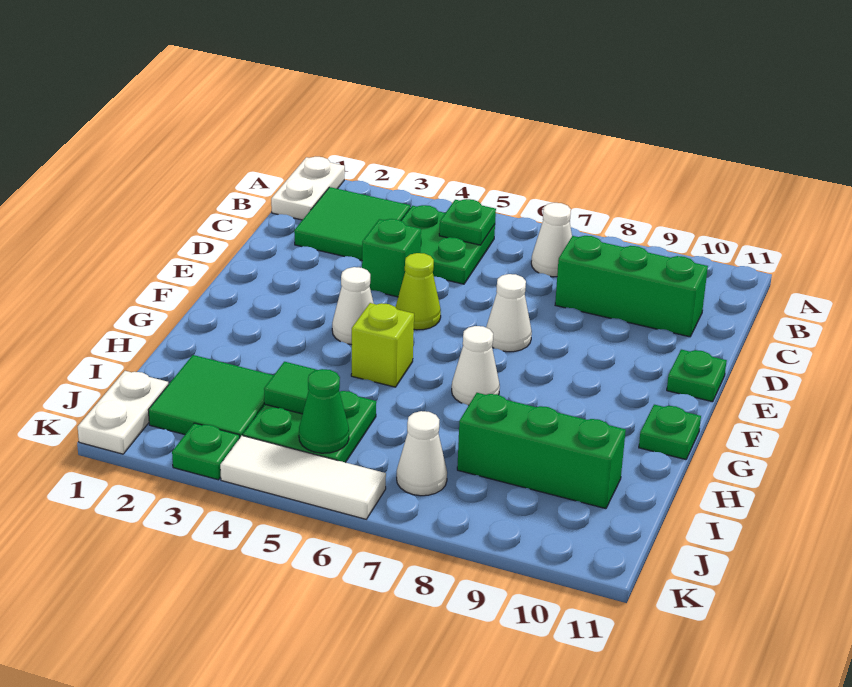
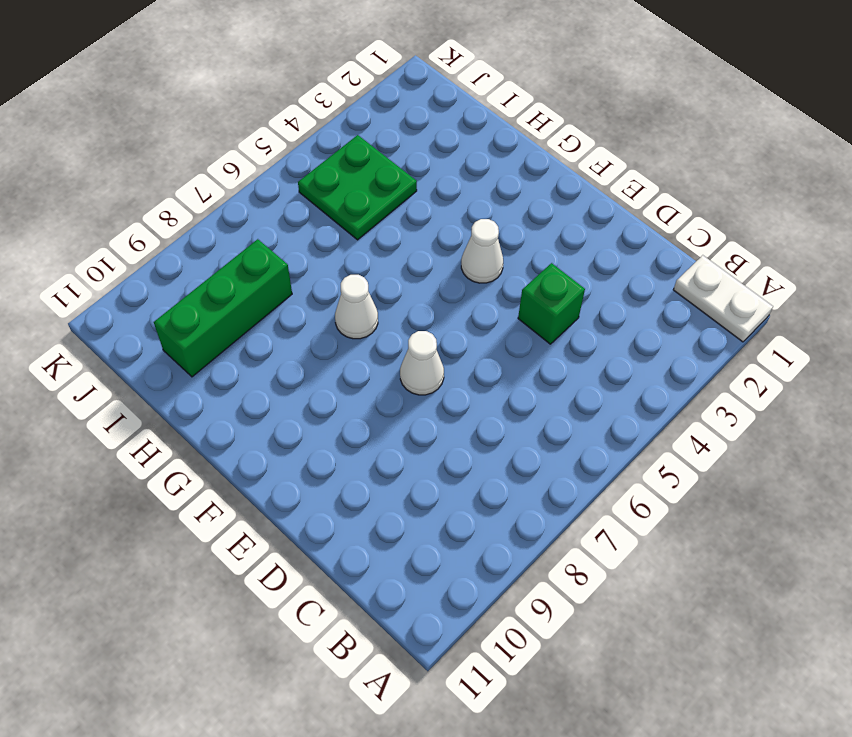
none -> green tile B2:C3 level 1
none -> green plate B4:C5 level 1
none -> white cone B7 level 1

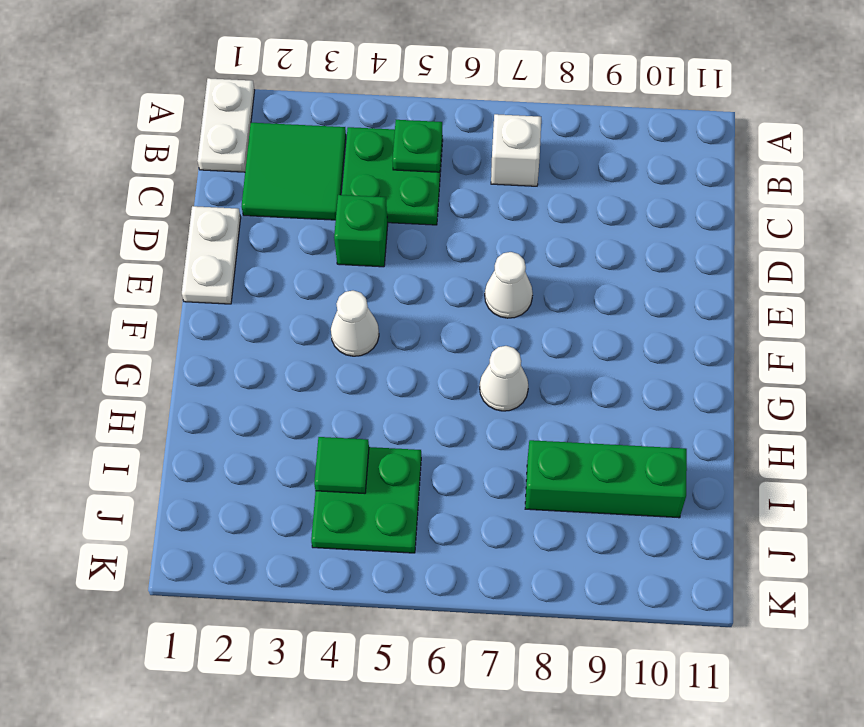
white brick B7 level 1 -> white cone B7 level 1
white plate D1:E1 level 1 -> white plate J1:K1 level 1
none -> green brick C8:C10 level 1
none -> lime cone E5 level 1
none -> green plate E11 level 1

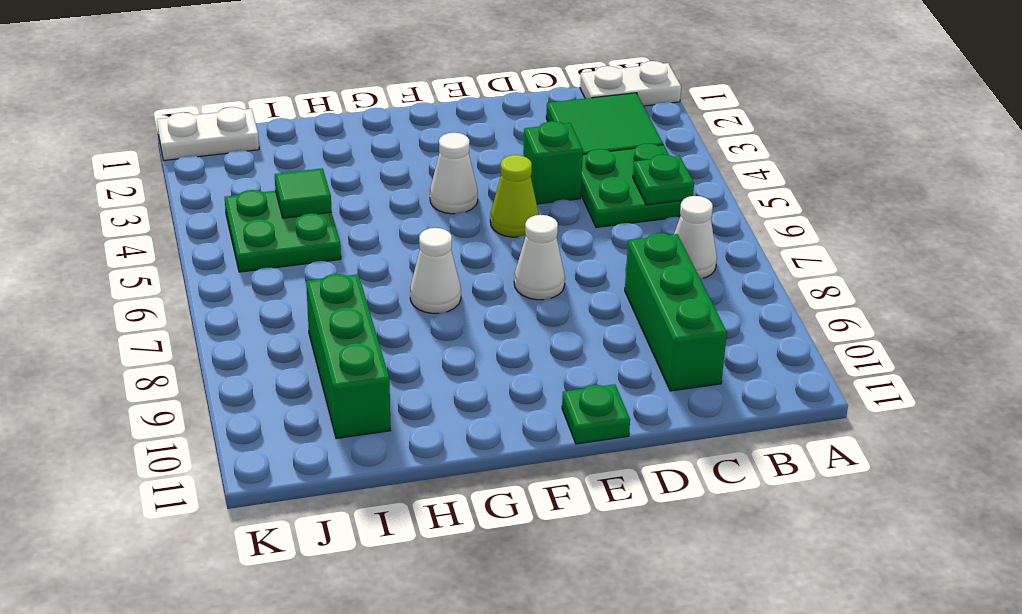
none -> lime brick G5 level 1
none -> green plate G11 level 1
none -> green tile I2:J3 level 1

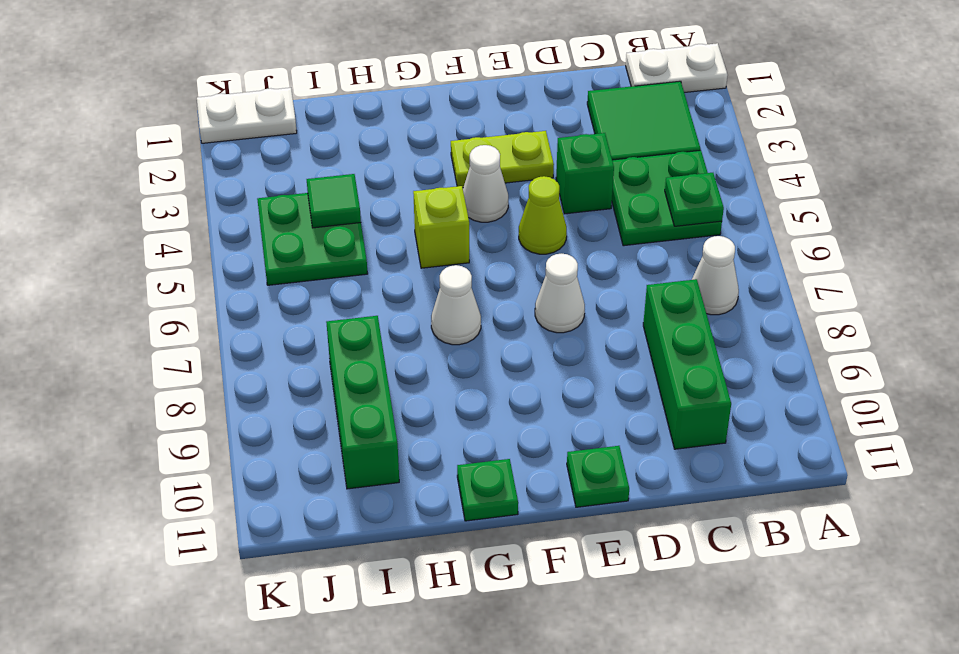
lime plate E3:F3 level 1 -> none
none -> green tile I2:J3 level 1
none -> white cone J7 level 1
none -> green plate K3 level 1

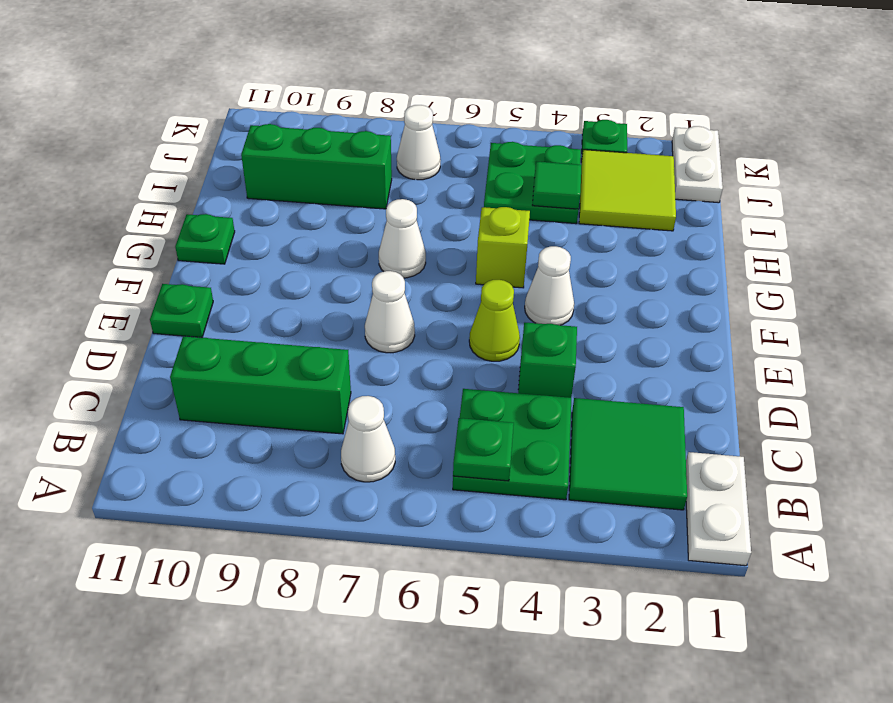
lime tile I2:J3 level 1 -> green tile I2:J3 level 1
none -> white tile K4:K6 level 1
none -> green cone J5 level 2

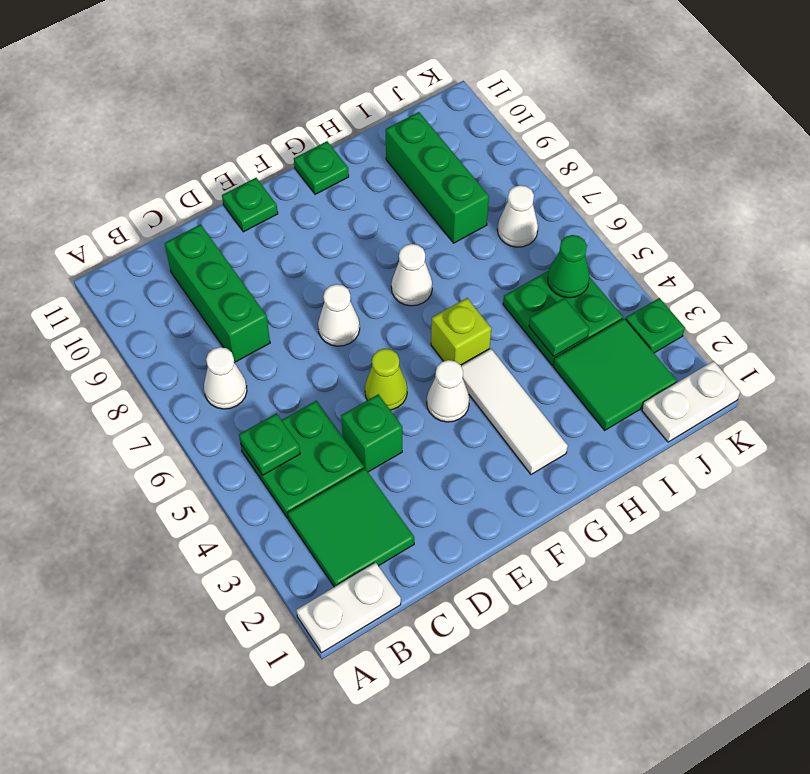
white tile G2:G4 level 1 -> white tile K4:K6 level 1

